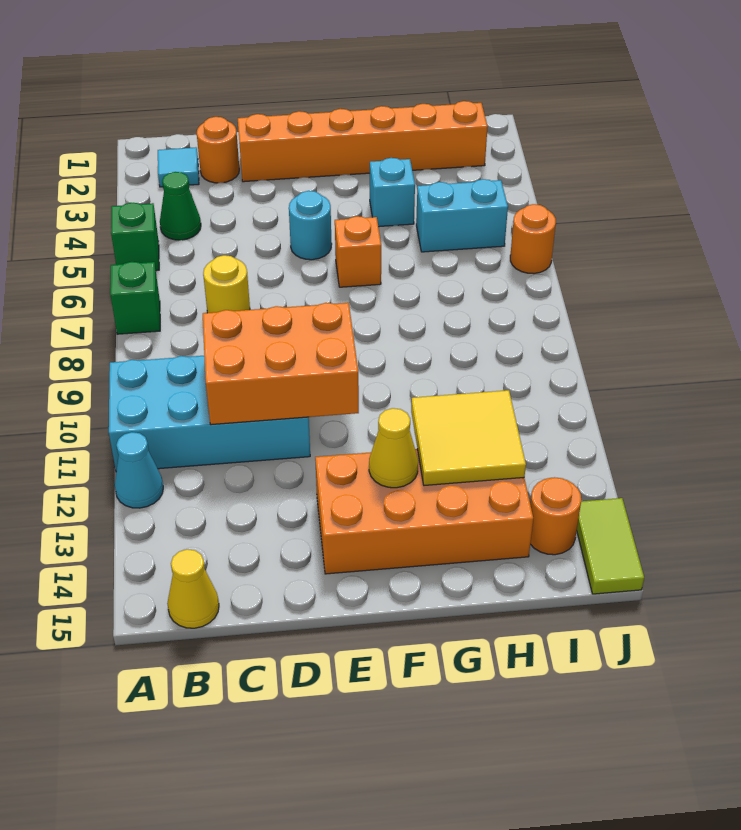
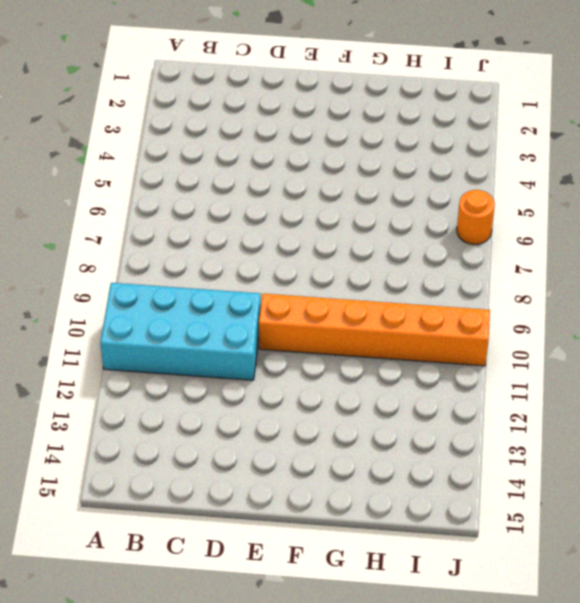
orange brick E10:J10 level 1 -> orange brick D2:I2 level 1
none -> green brick A5 level 1
none -> green brick A7 level 1
none -> cyan cone A12 level 1

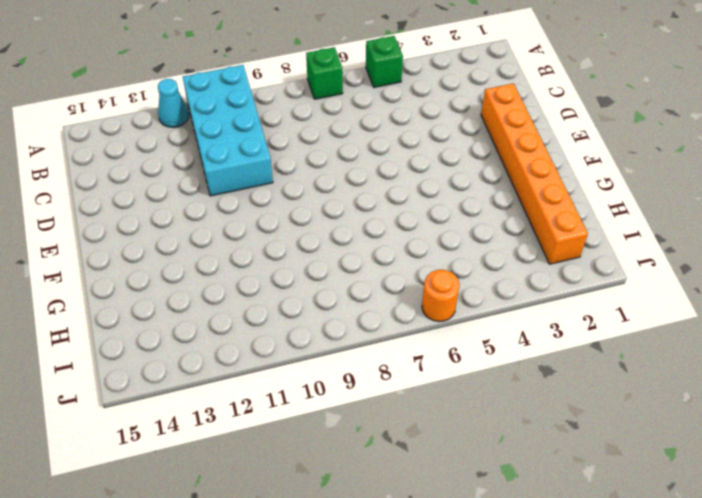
none -> cyan tile B2 level 1
none -> green cone B4 level 1
none -> yellow cone B15 level 1

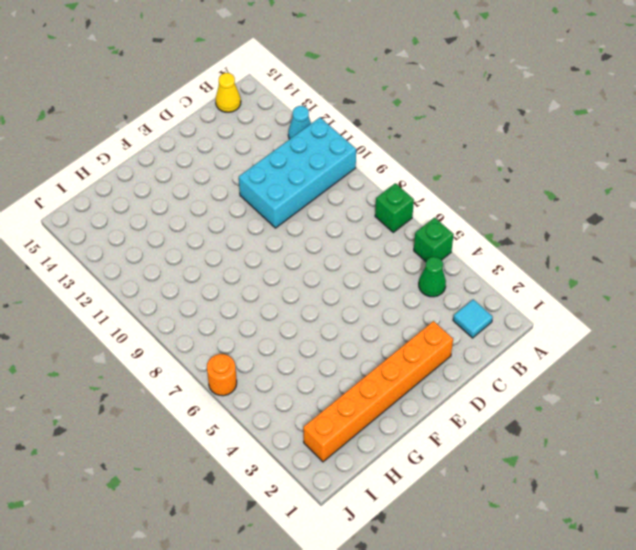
none -> orange round brick C2 level 1
none -> yellow round brick C7 level 1
none -> cyan round brick E5 level 1

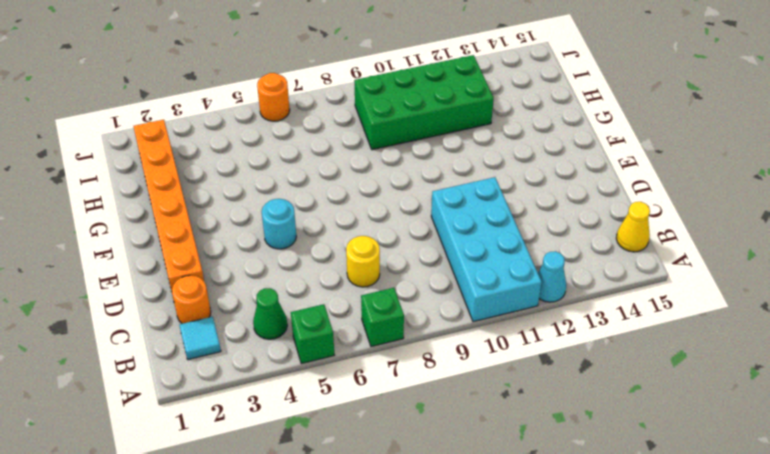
green brick H9:I12 level 1 -> none
none -> orange brick E13:H14 level 1
none -> orange brick F6 level 1
none -> cyan brick G4 level 1

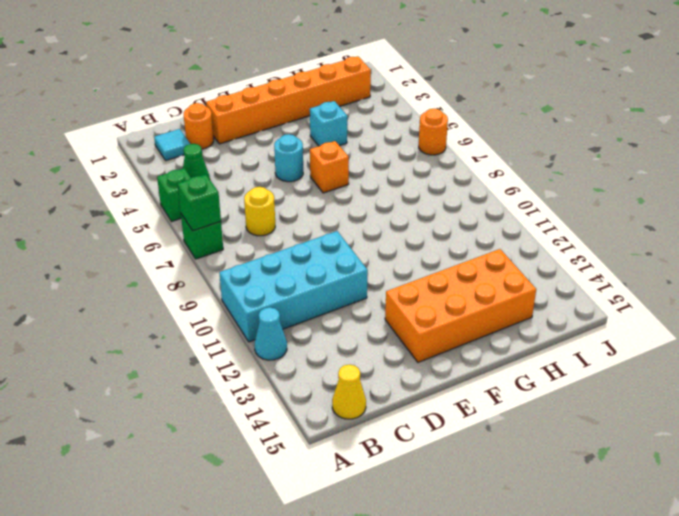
green brick A7 level 2 -> none
none -> cyan brick H5:I5 level 1
none -> orange round brick I14 level 1
none -> lime tile J14:J15 level 1

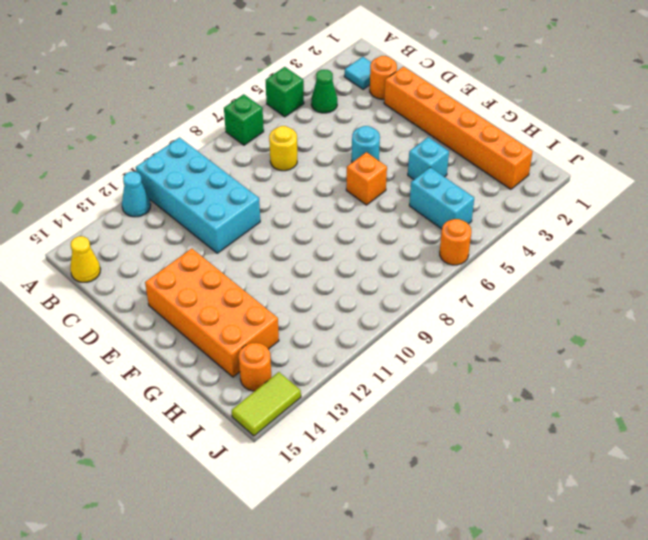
none -> orange brick C10:E11 level 2
none -> yellow cone F13 level 2
none -> yellow tile G12:H13 level 2

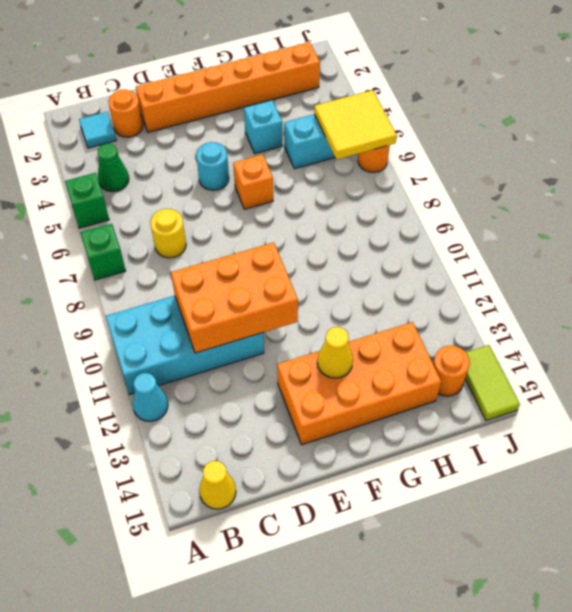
yellow tile I5:J6 level 2 -> yellow tile G12:H13 level 2

